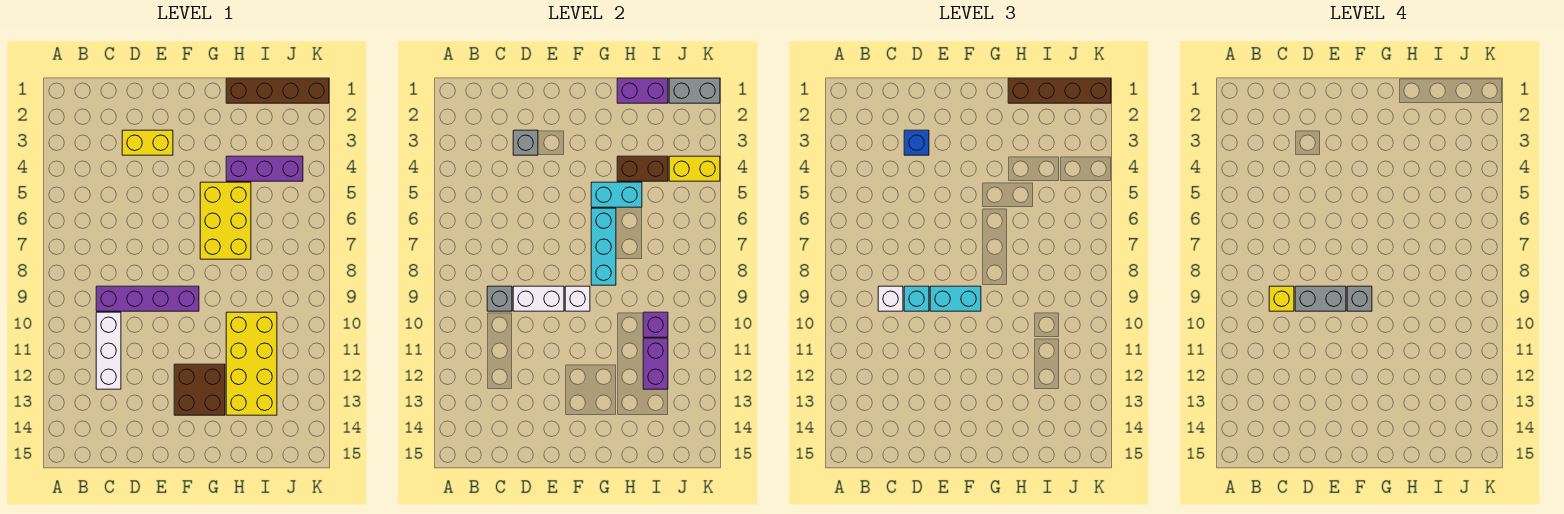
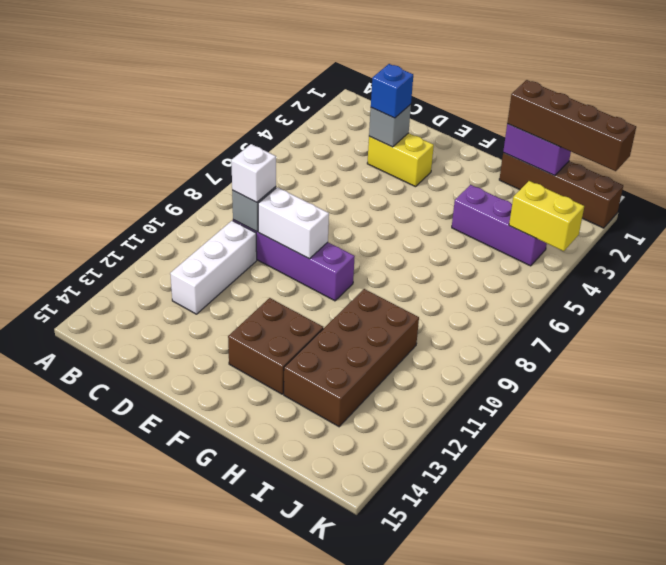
brown brick H10:I13 level 1 -> yellow brick H10:I13 level 1
none -> yellow brick G5:H7 level 1
none -> white brick F9 level 2
none -> cyan brick G5:H5 level 2

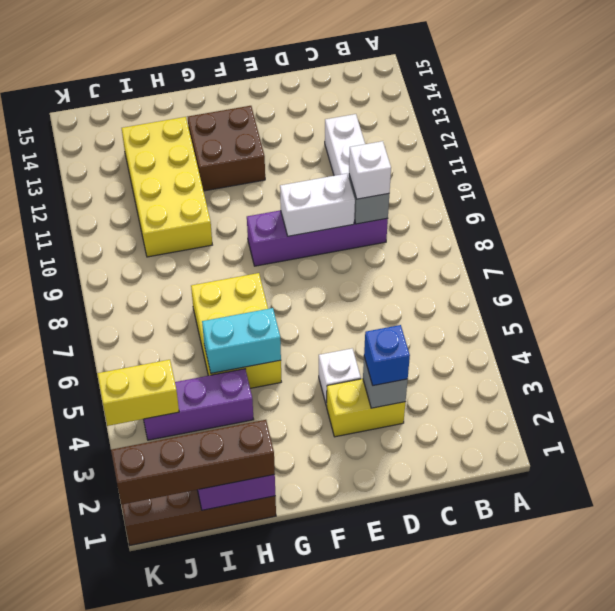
white brick E4 level 1 -> white brick F9 level 2
none -> cyan brick G6:G8 level 2
none -> brown brick H4:I4 level 2
none -> purple brick I10 level 2

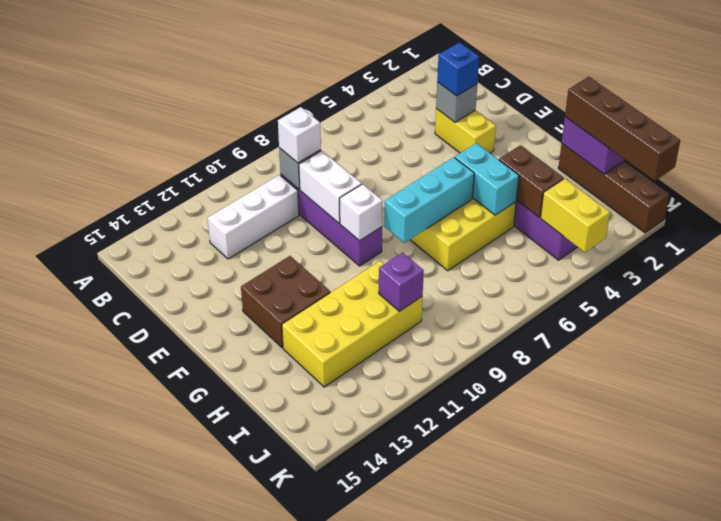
none -> purple brick I11:I12 level 2
none -> grey brick J1:K1 level 2
none -> cyan brick D9 level 3

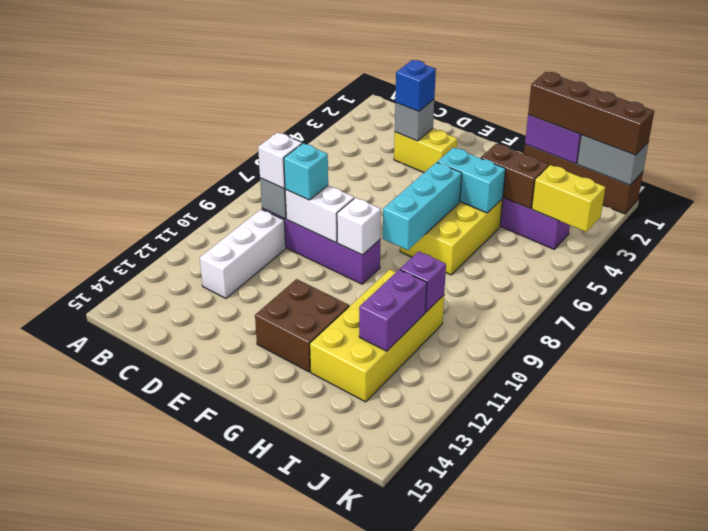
none -> cyan brick E9:F9 level 3
none -> yellow brick C9 level 4
none -> grey brick D9:E9 level 4

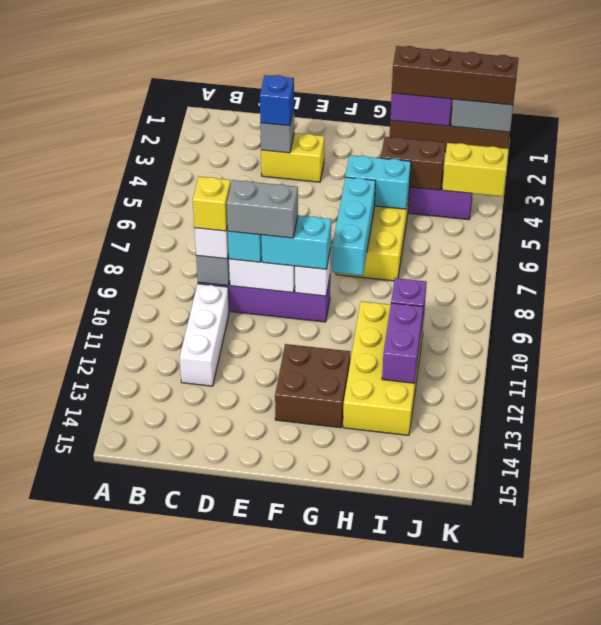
none -> grey brick F9 level 4

